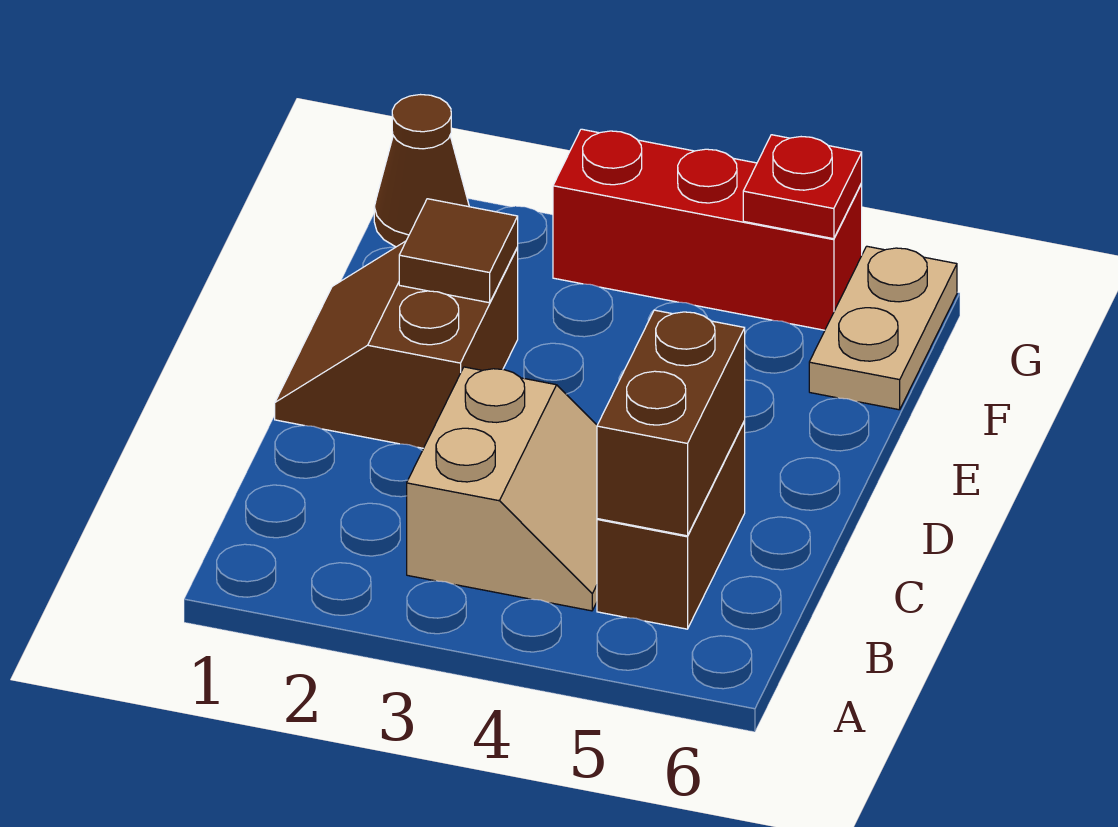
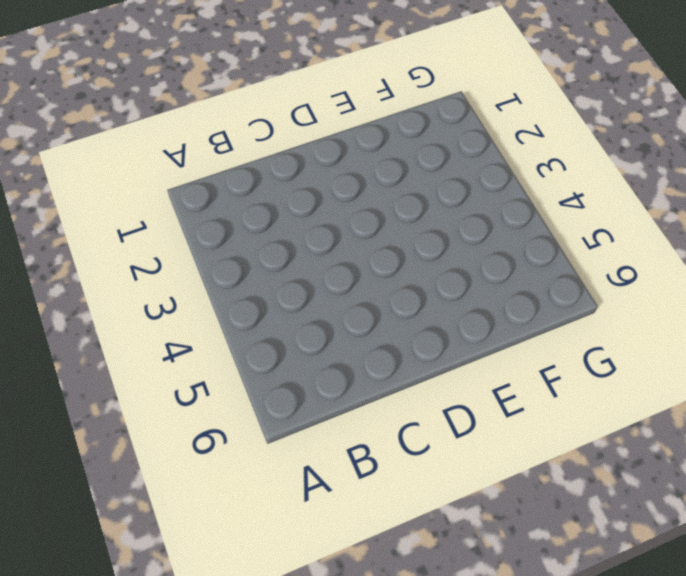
none -> tan slope B3:C4 level 1 top 3
none -> brown brick B5:C5 level 1

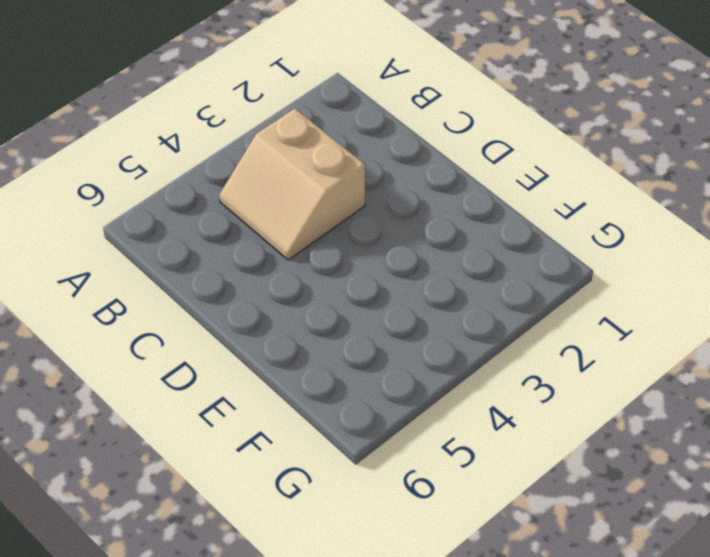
none -> brown brick B5:C5 level 1
none -> brown slope D1:E2 level 1 top 2

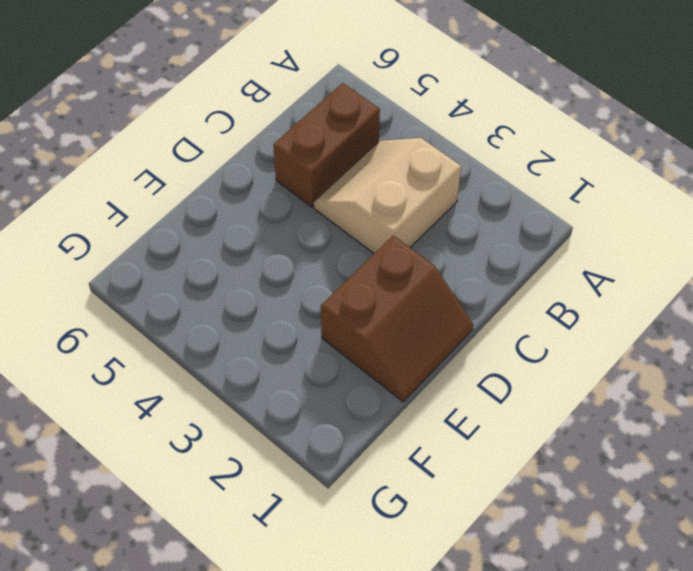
none -> tan plate F6:G6 level 1
none -> brown cone G1 level 1

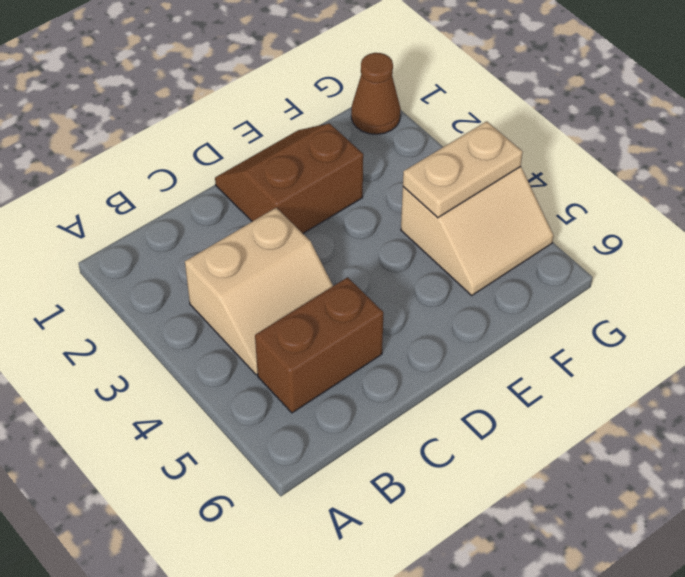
tan slope F4:G5 level 1 top 4 -> red brick G3:G5 level 1
tan plate F4:G4 level 2 -> tan plate F6:G6 level 1
none -> brown brick B5:C5 level 2
none -> brown tile E2 level 2

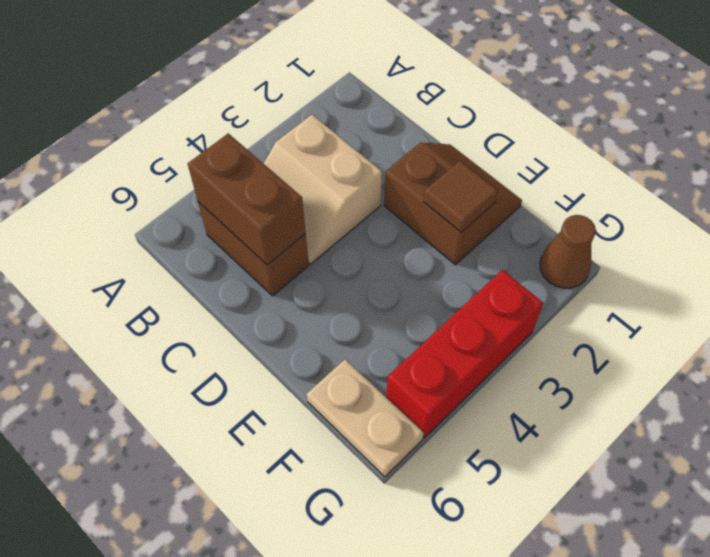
none -> red plate G5 level 2

